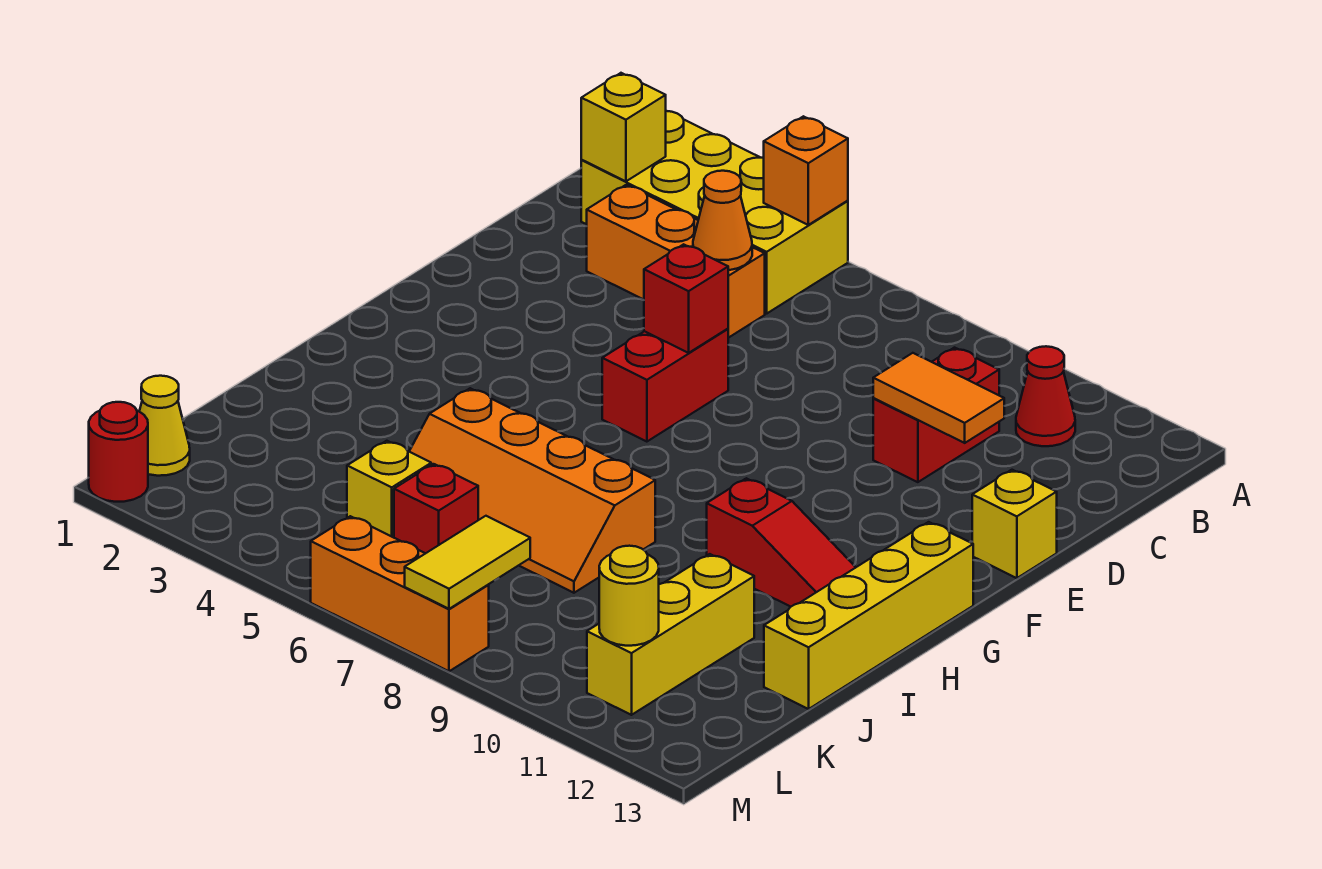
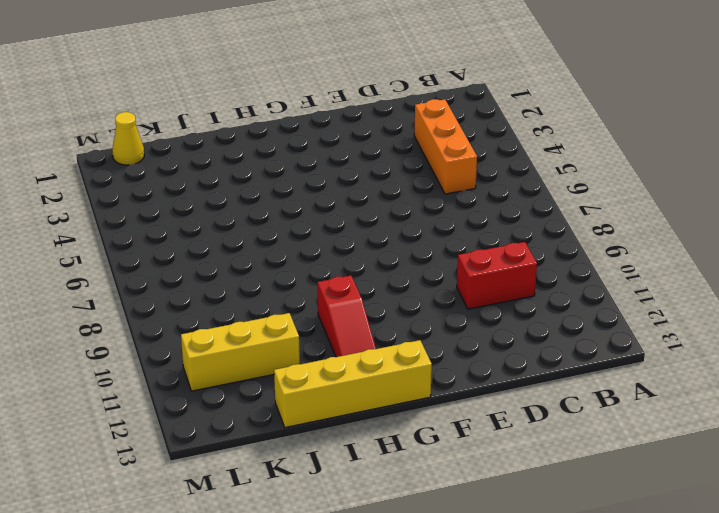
none -> yellow brick A2:B5 level 1
none -> red cone B11 level 1
none -> red brick E6:F6 level 1

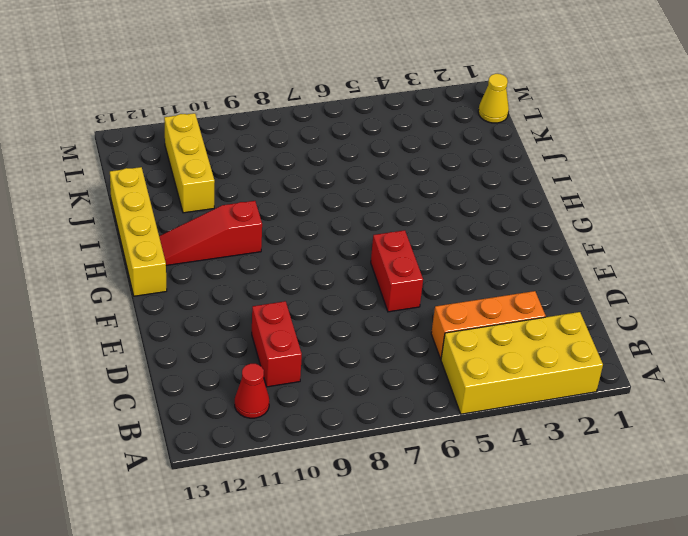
none -> yellow brick E13 level 1
none -> orange slope I5:J8 level 1 top I
none -> yellow brick K5 level 1

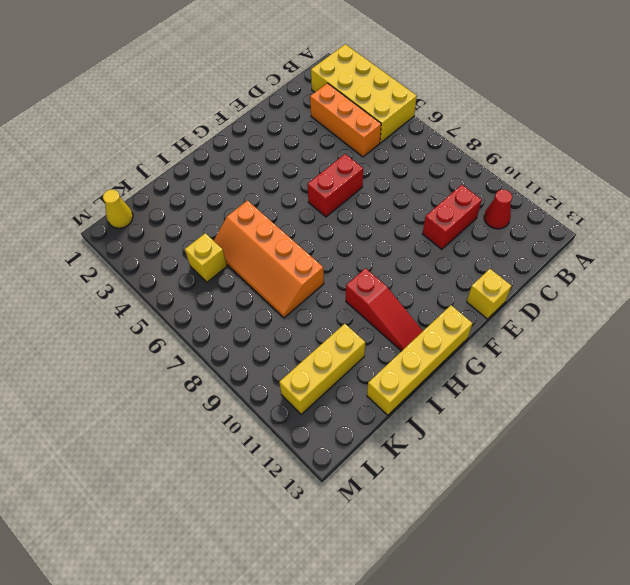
none -> red brick K6 level 1
none -> red round brick M1 level 1
none -> orange brick M6:M8 level 1

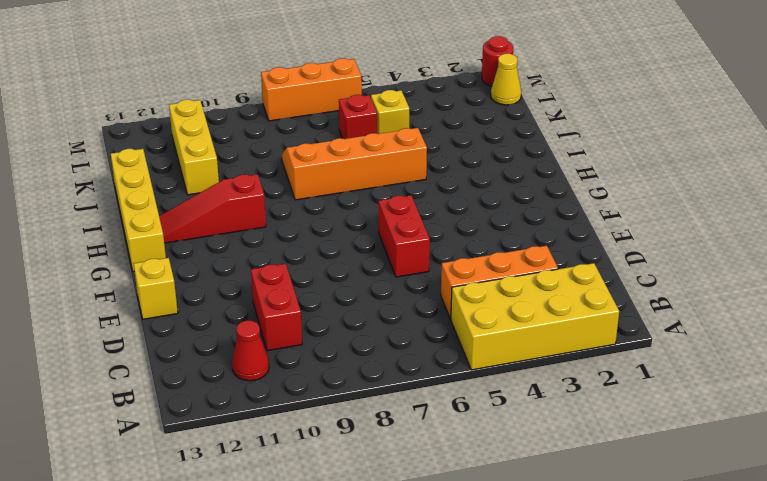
none -> orange brick A5 level 2
none -> yellow brick B2 level 2
none -> orange cone C5 level 2

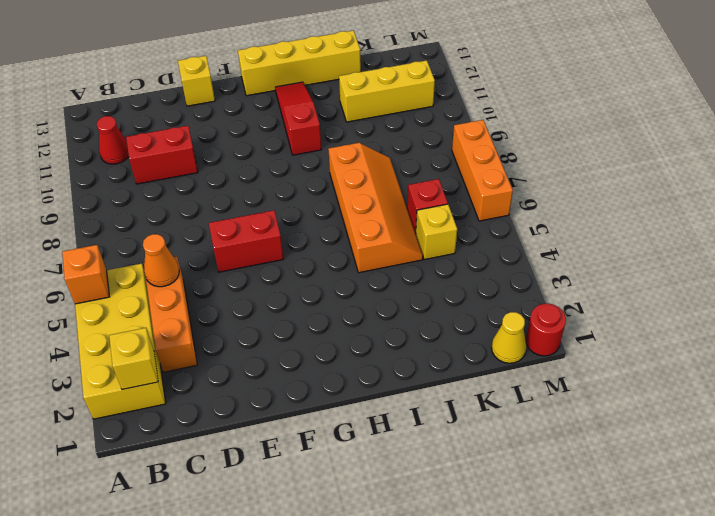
none -> orange tile D10:D11 level 2
none -> red brick E6 level 2
none -> yellow tile L8:M8 level 2

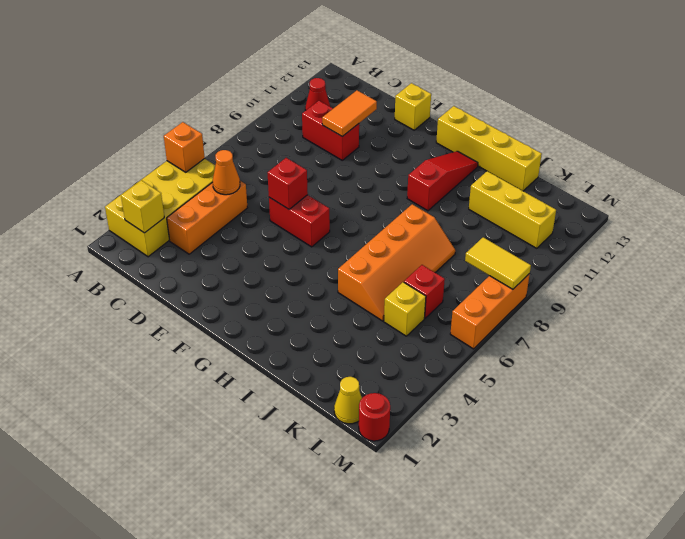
none -> yellow round brick L11 level 2

